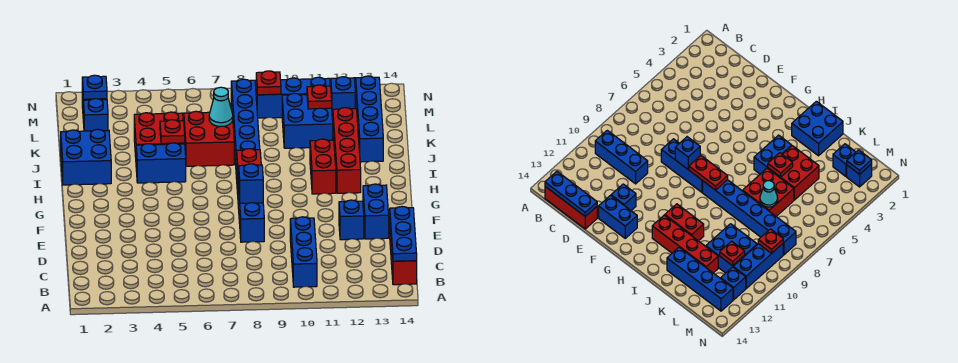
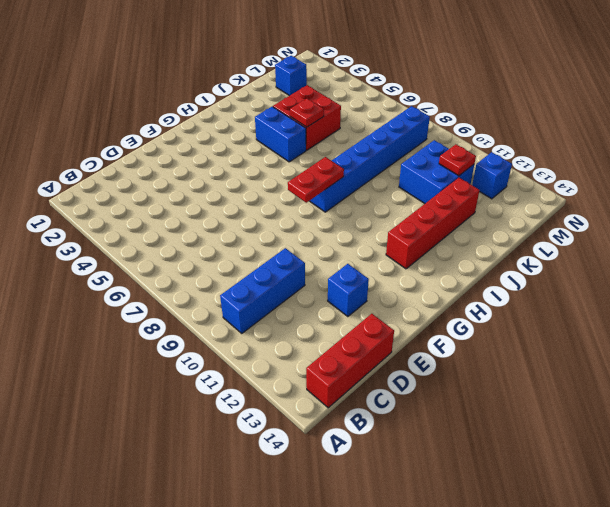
none -> blue brick E8:G8 level 1
none -> blue brick E13:F13 level 1
none -> red brick H11:I11 level 1

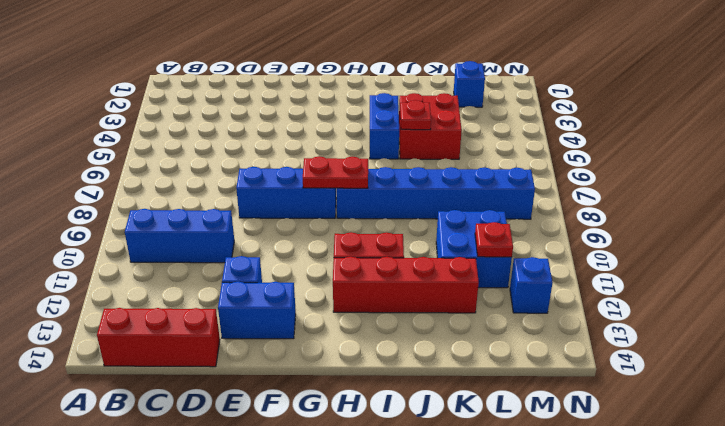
none -> blue brick I1:J2 level 1
none -> red brick J6:K7 level 1
none -> blue brick J13:M13 level 1

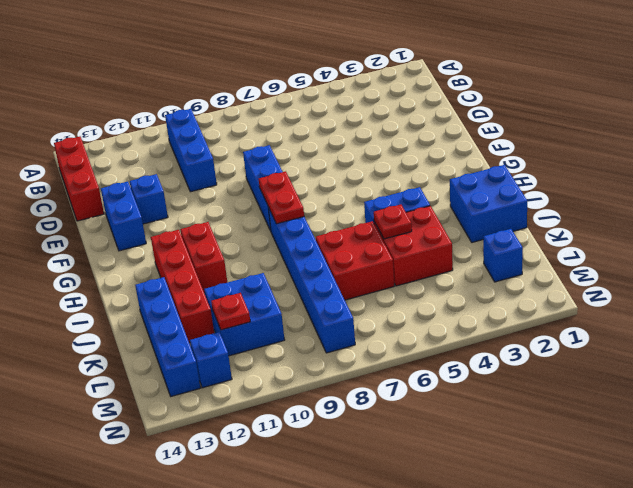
none -> blue brick M2 level 1
none -> blue brick M9:M11 level 1
none -> blue plate B14:D14 level 2

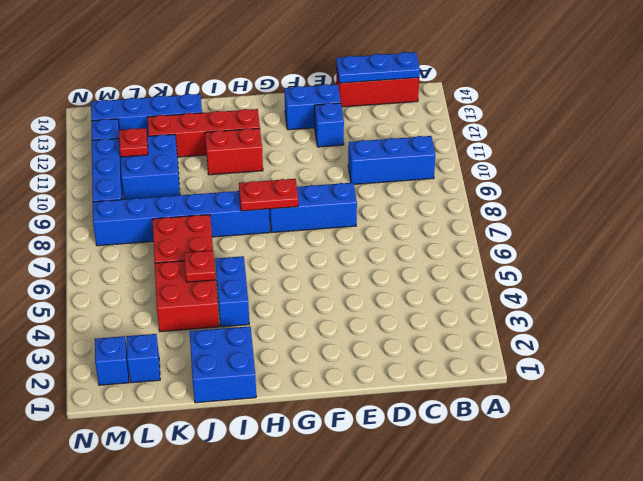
none -> blue brick F8 level 2
none -> cyan cone K7 level 2
none -> blue plate M2 level 2

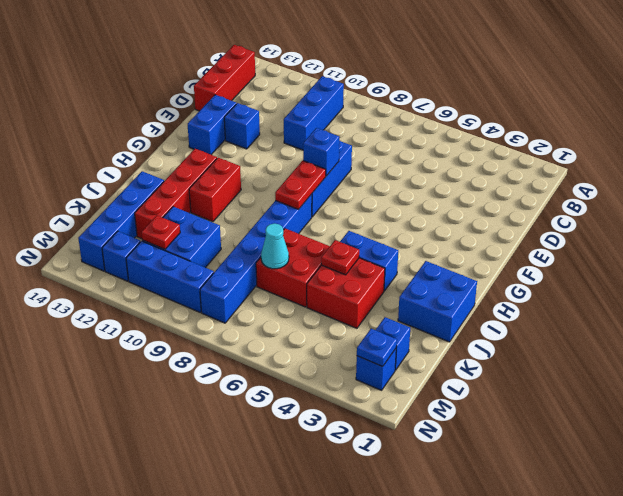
none -> blue plate B14:D14 level 2
none -> red plate M9 level 2

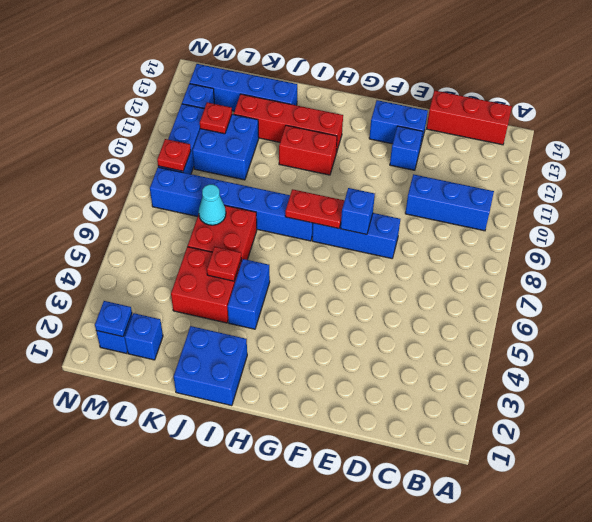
none -> blue plate B14:D14 level 2

